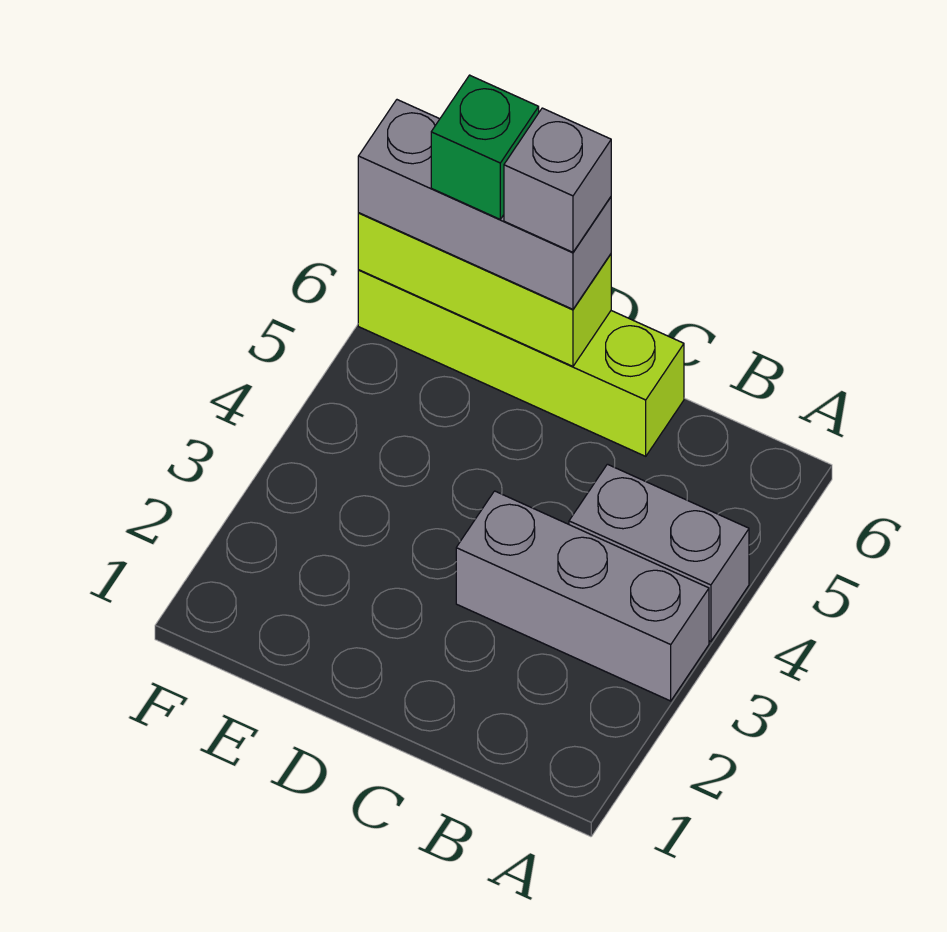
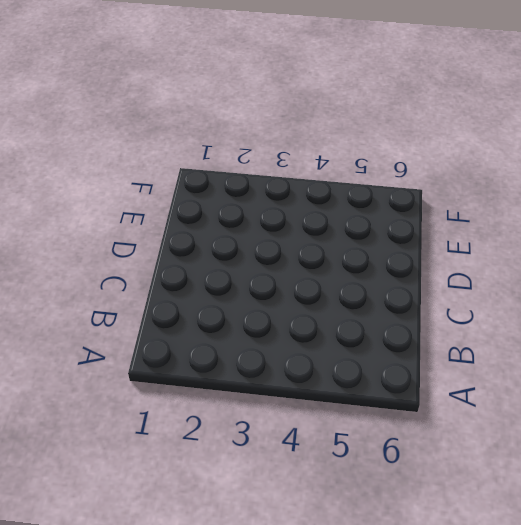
none -> grey brick A3:C3 level 1
none -> grey brick A4:B4 level 1

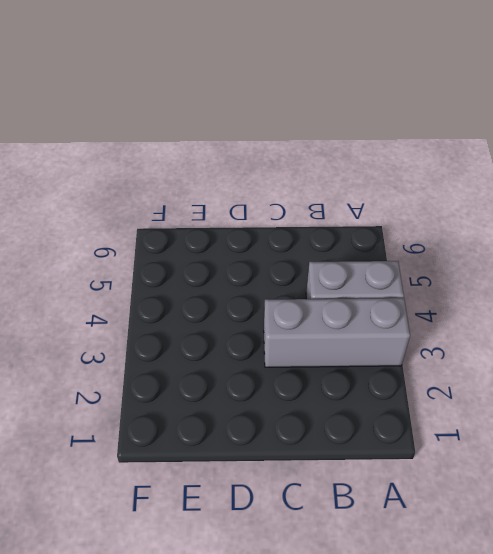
none -> lime brick C6:F6 level 1
none -> lime brick D6:F6 level 2

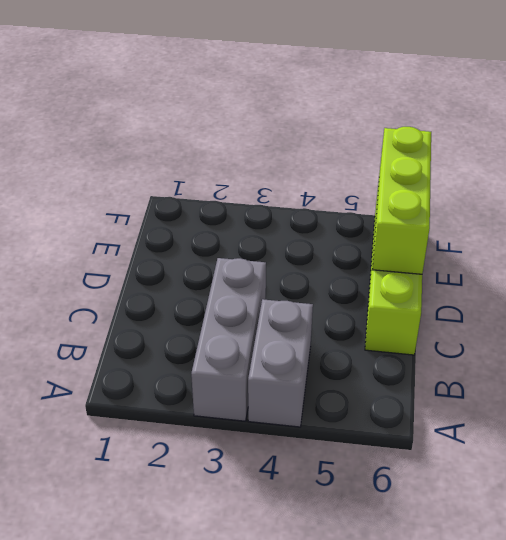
none -> grey brick D6:F6 level 3
none -> grey brick D6 level 4

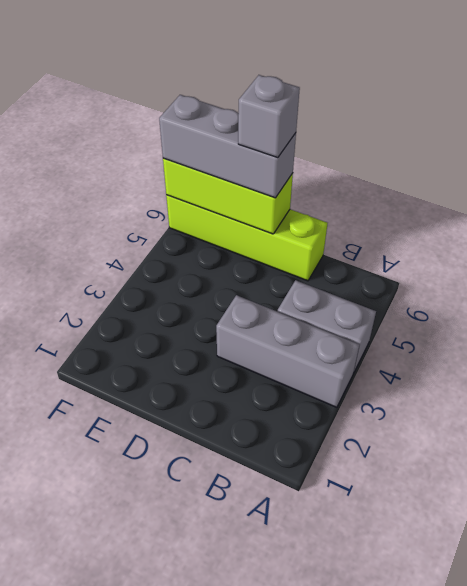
none -> green brick E6 level 4

